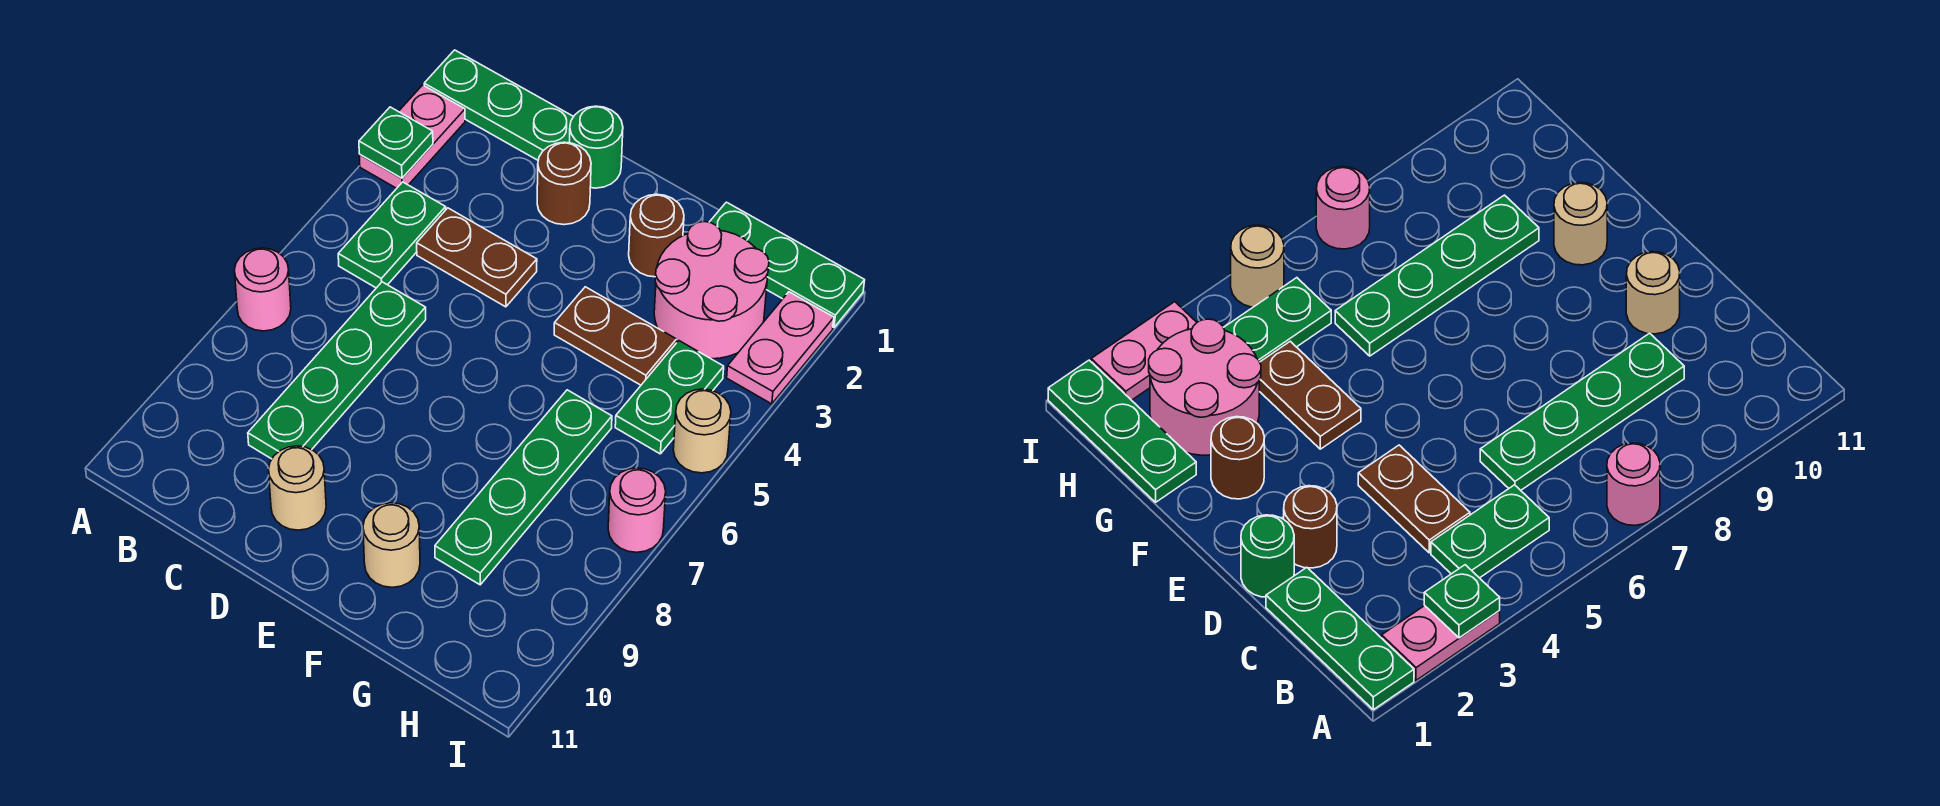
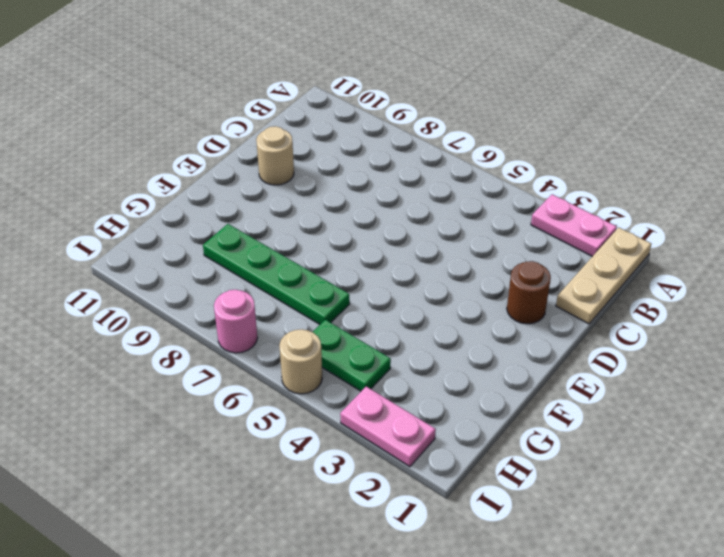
tan plate A1:C1 level 1 -> green plate A1:C1 level 1
none -> pink round brick A7 level 1
none -> green plate B4:B5 level 1
none -> brown plate C4:D4 level 1

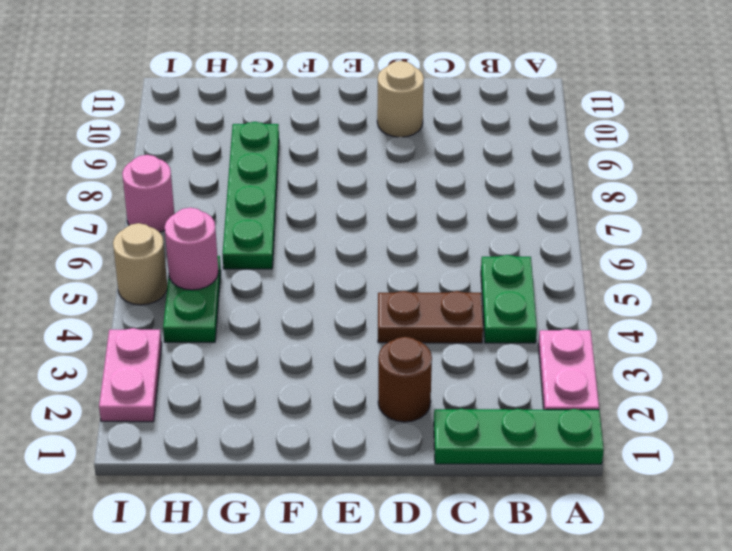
pink round brick H5 level 2 -> pink round brick A7 level 1
none -> green plate C6:C9 level 1
none -> green round brick D1 level 1
none -> brown round brick F2 level 1

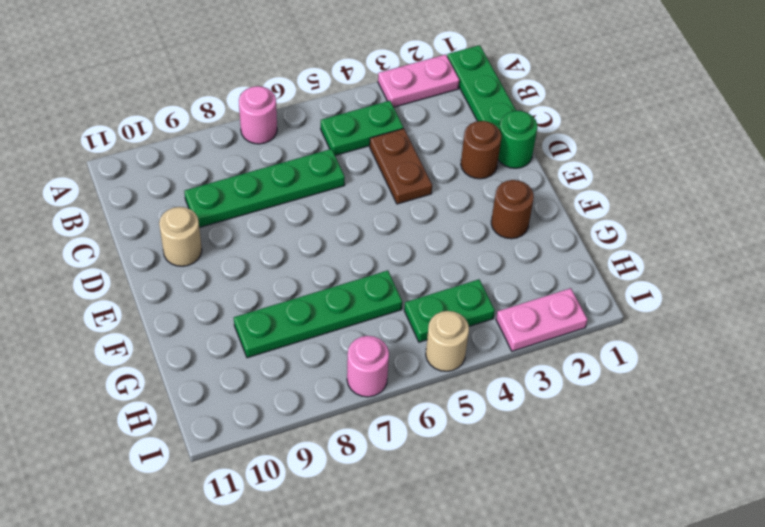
none -> brown plate F4:G4 level 1
none -> tan round brick F10 level 1
none -> green plate G1:I1 level 1

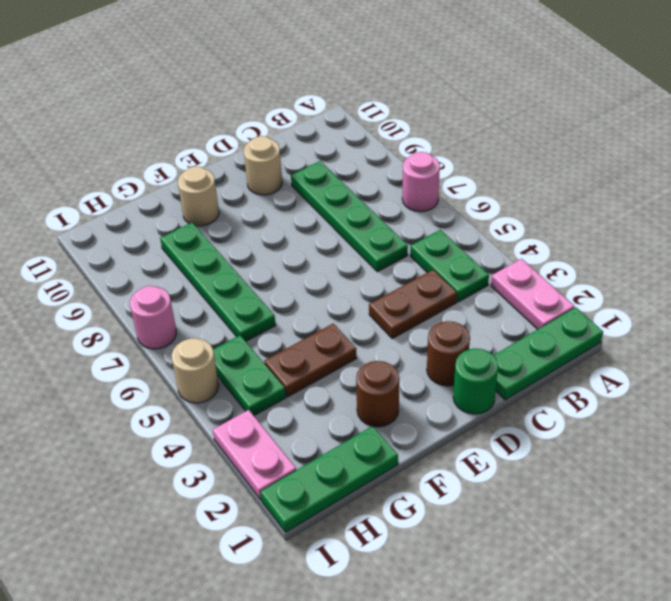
none -> pink round brick G2:H3 level 1
none -> green plate A3 level 2

